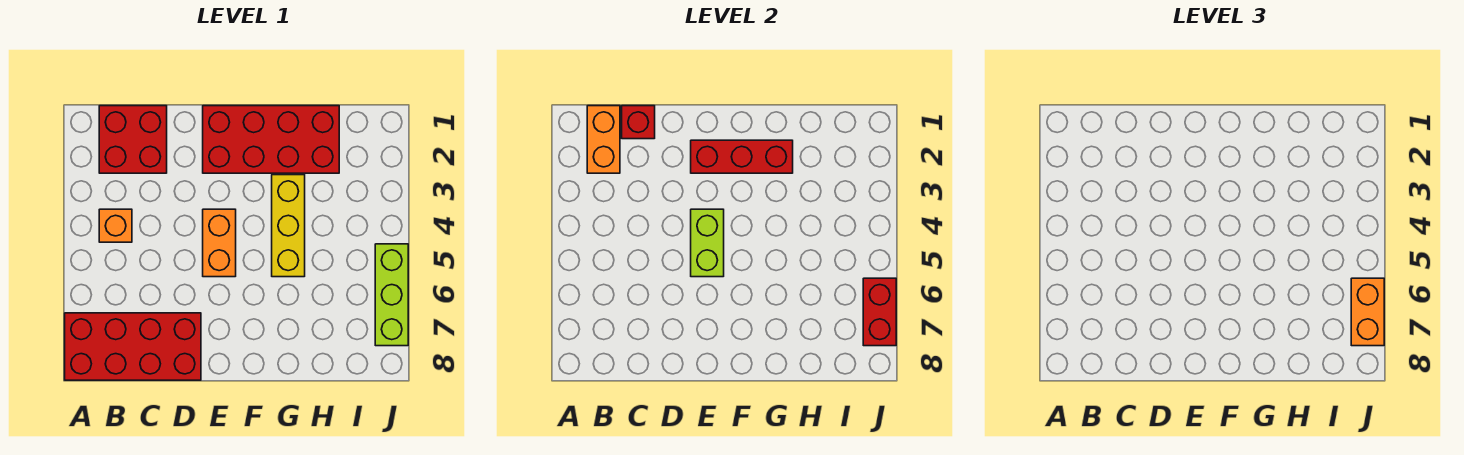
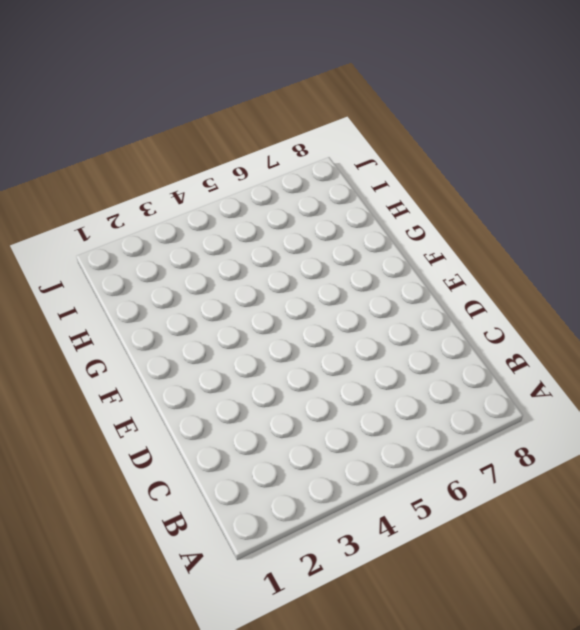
none -> red brick A7:D8 level 1
none -> red brick B1:C2 level 1
none -> orange brick B4 level 1

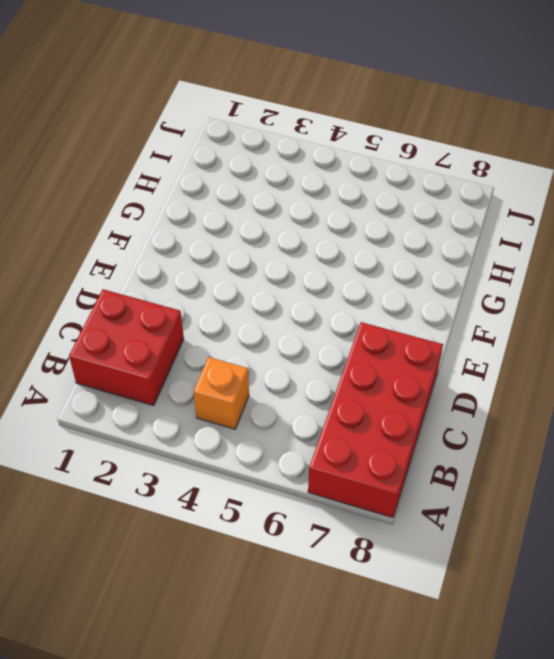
none -> red brick E1:H2 level 1
none -> orange brick E4:E5 level 1
none -> yellow brick G3:G5 level 1

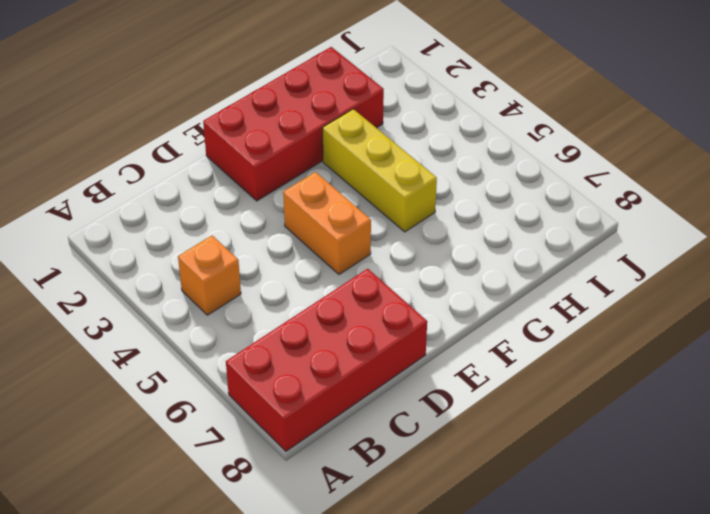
none -> red brick B1:C2 level 1
none -> lime brick J5:J7 level 1
none -> orange brick B1:B2 level 2

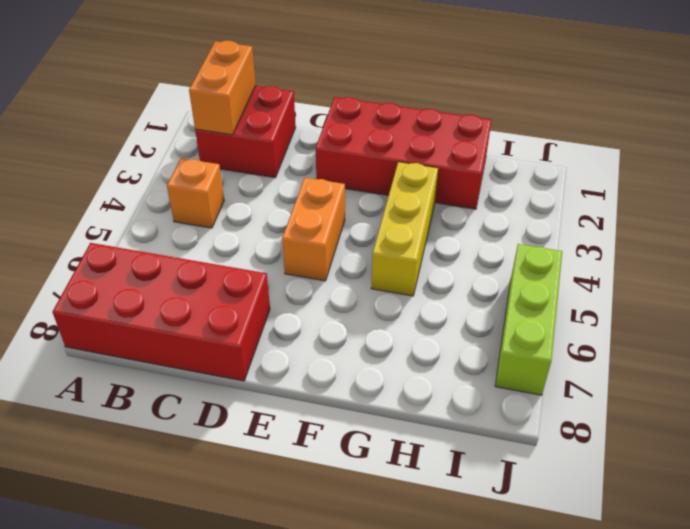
none -> red brick C1 level 2
none -> red brick E2:G2 level 2
none -> lime brick E4:E5 level 2

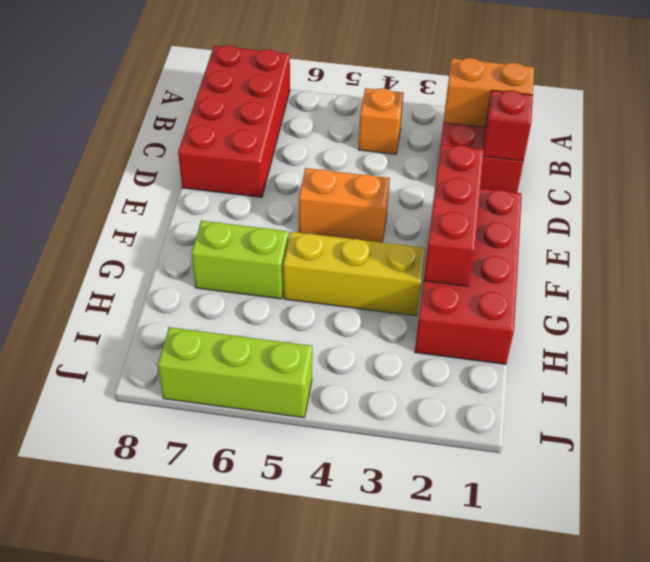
lime brick G6:G7 level 1 -> lime brick E4:E5 level 2
none -> red brick J6:J7 level 2
none -> orange brick J6:J7 level 3

